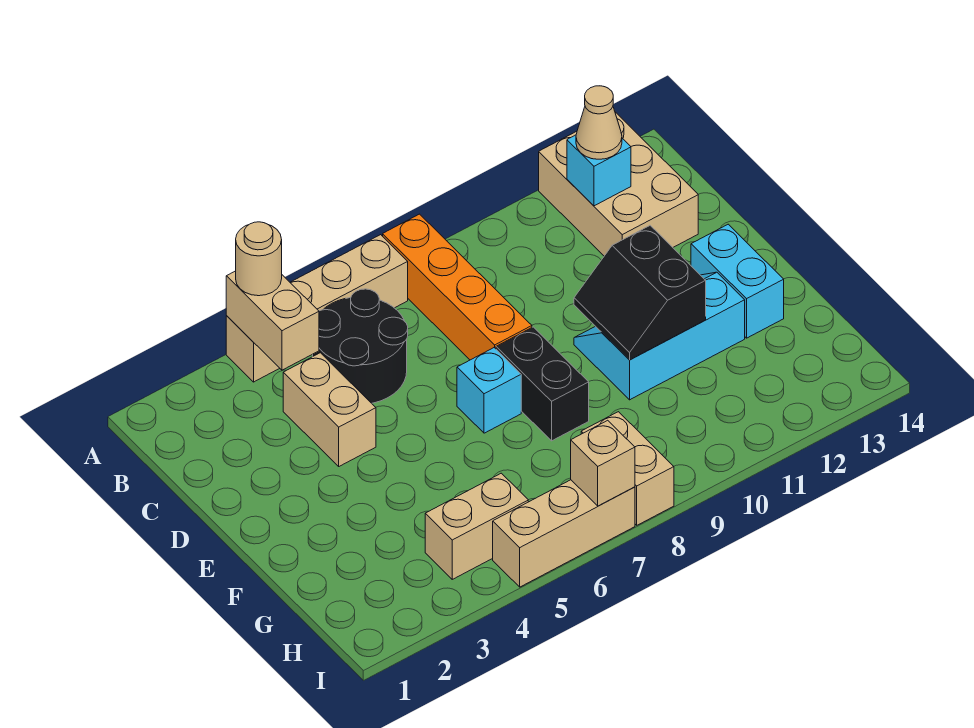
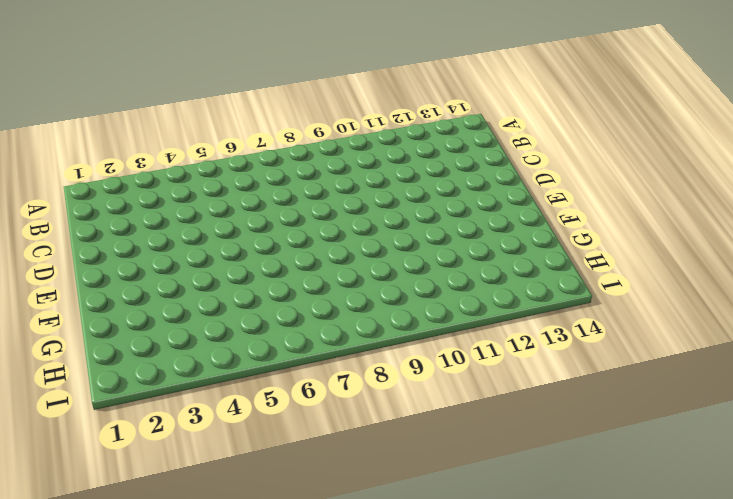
none -> tan brick A4:A7 level 1
none -> orange brick A8:D8 level 1
none -> tan brick A12:C13 level 1

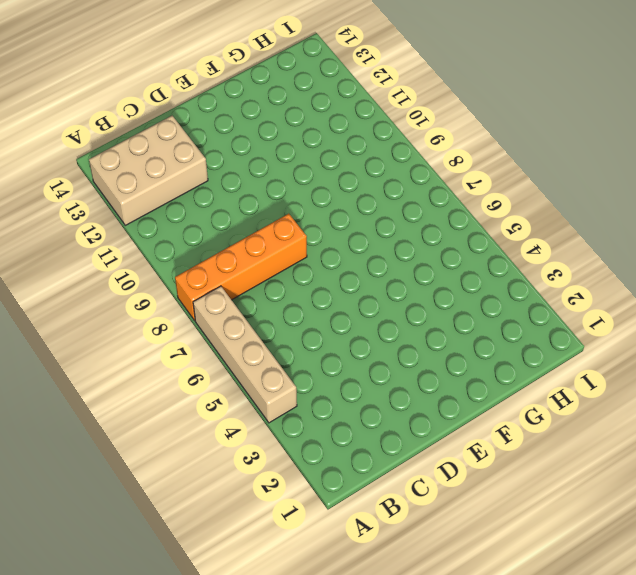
none -> black round brick B5:C6 level 1
none -> tan brick C4:D4 level 1
none -> cyan brick E7 level 1

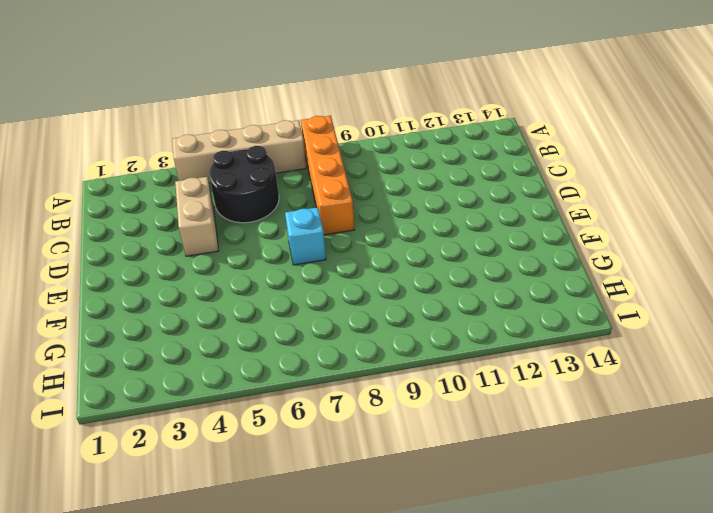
none -> tan brick A12:C13 level 1
none -> black brick E8:F8 level 1
none -> cyan slope E10:F12 level 1 top F

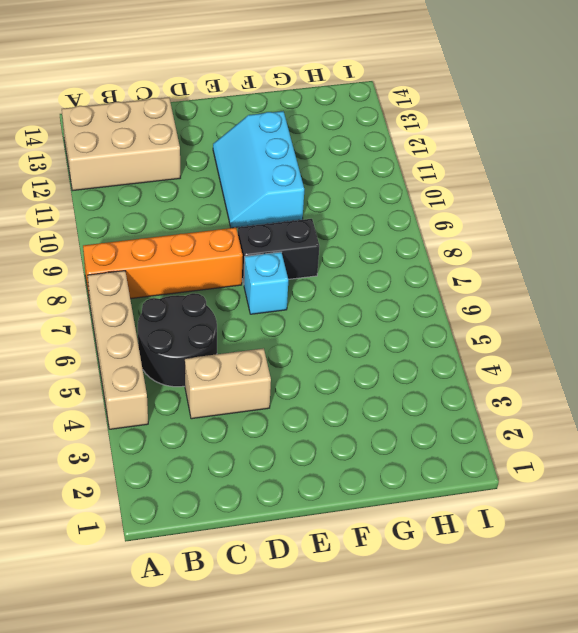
none -> cyan brick E13:F13 level 1
none -> tan brick H4:H5 level 1
none -> tan brick H8:I8 level 1

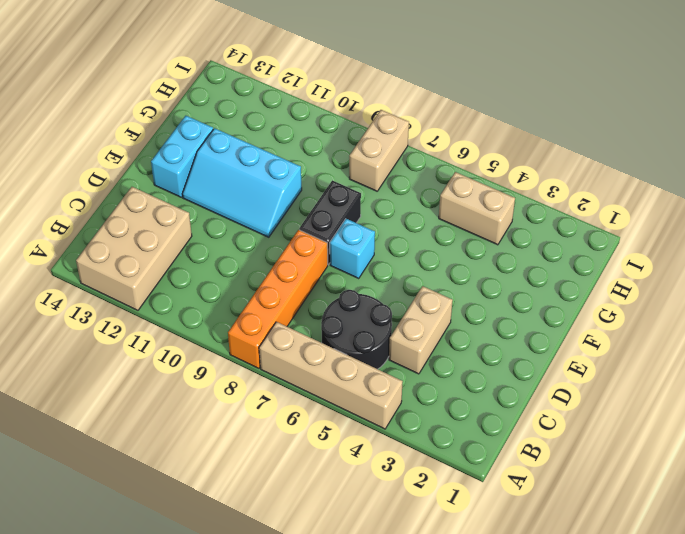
none -> tan brick I5:I7 level 1
none -> tan brick A4:B4 level 2
none -> cyan brick B12 level 2

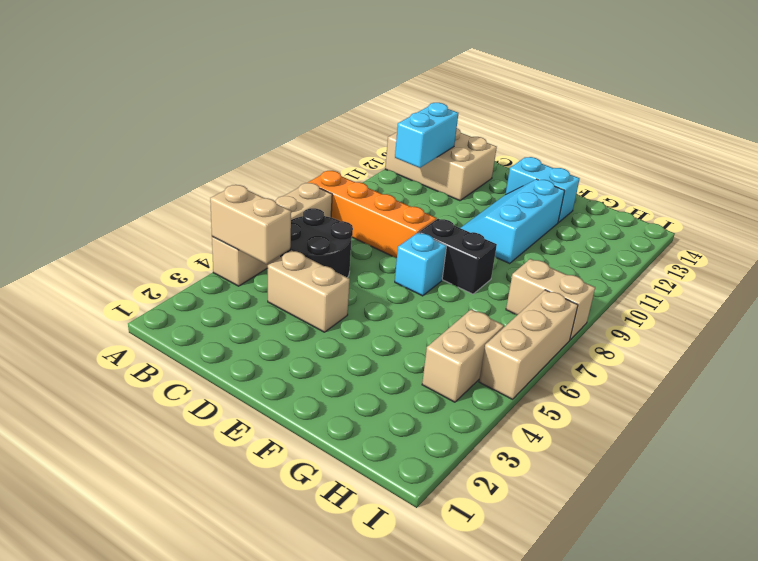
cyan brick B11:B12 level 2 -> cyan brick B12 level 2
none -> black slope E10:F11 level 2 top 11
none -> tan brick I7 level 2
none -> tan round brick A4 level 3

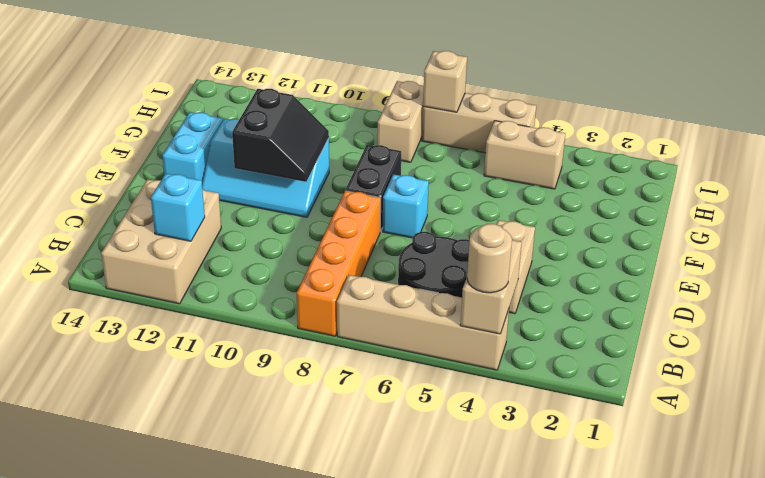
none -> tan cone B12 level 3

